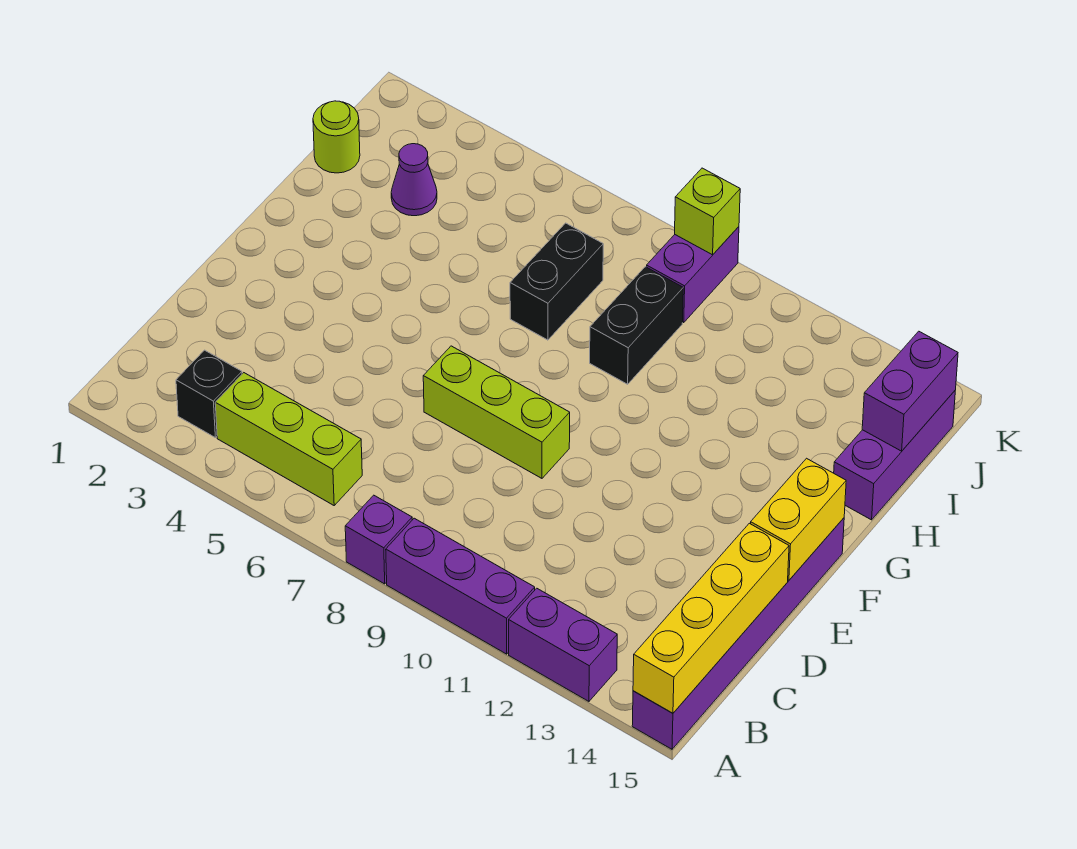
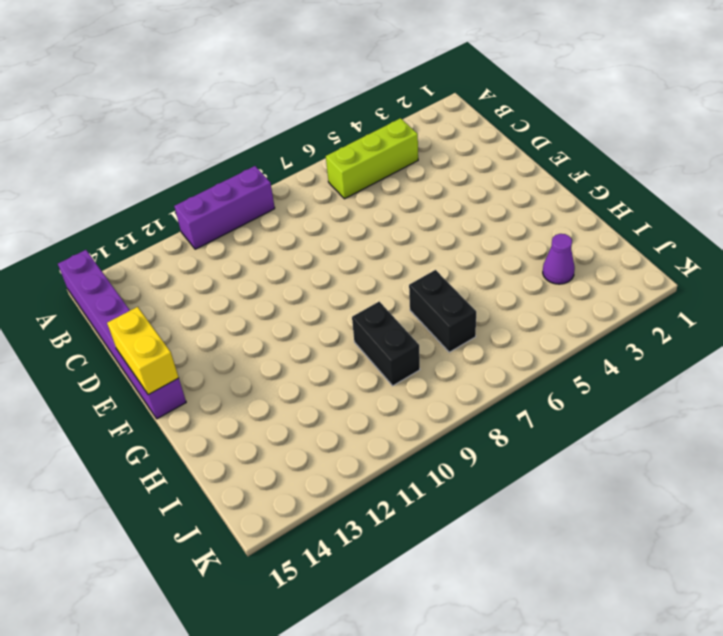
none -> purple brick A8 level 1
none -> purple brick A12:A13 level 1
none -> black brick B3 level 1

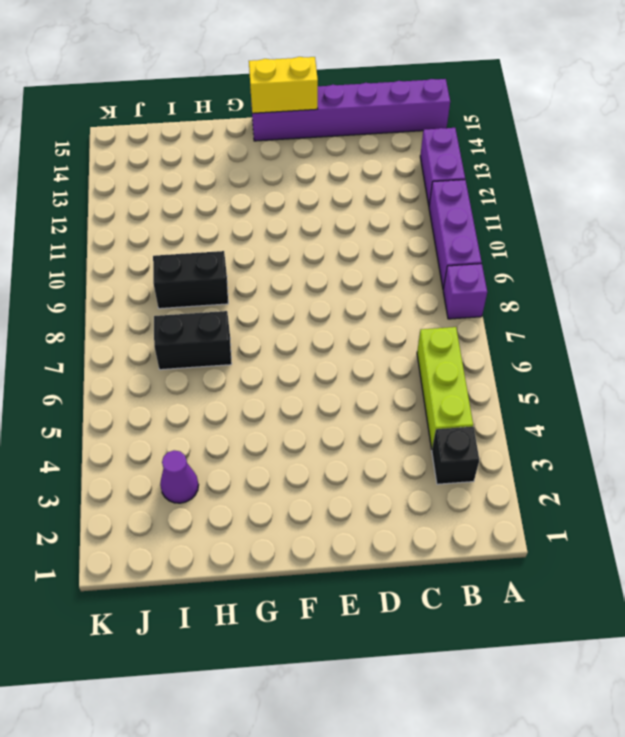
none -> lime brick E7:E9 level 1
none -> purple brick H15:J15 level 1
none -> lime round brick I1 level 1

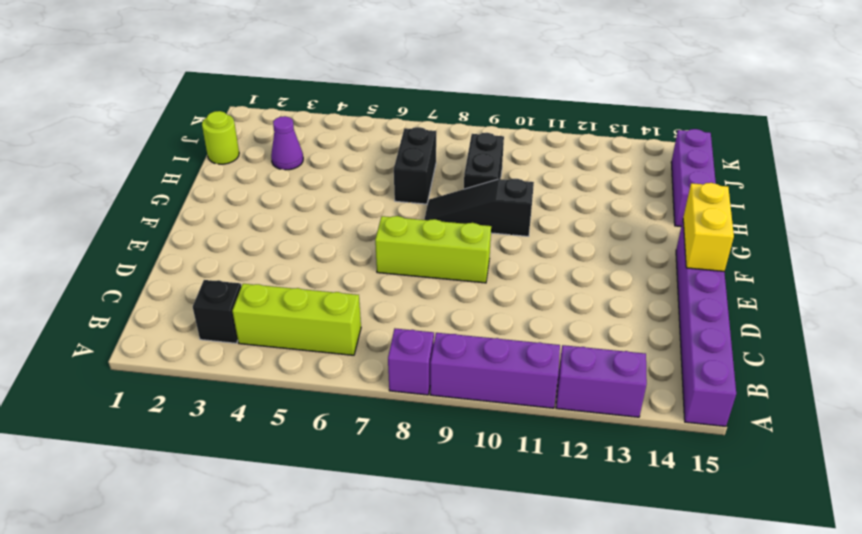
black slope G8:G10 level 1 top 10 -> none
none -> purple brick J9:K9 level 1
none -> yellow brick A15:D15 level 2
none -> purple brick I15:J15 level 2

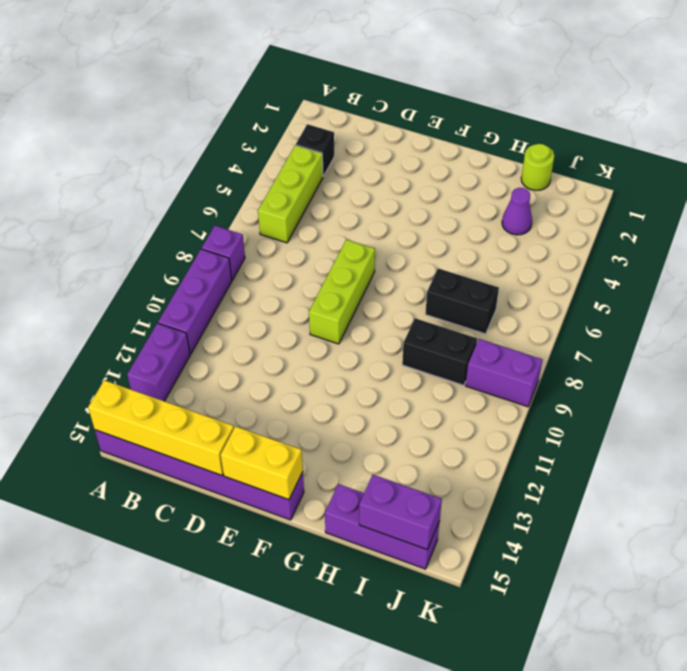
none -> lime brick K9 level 2

